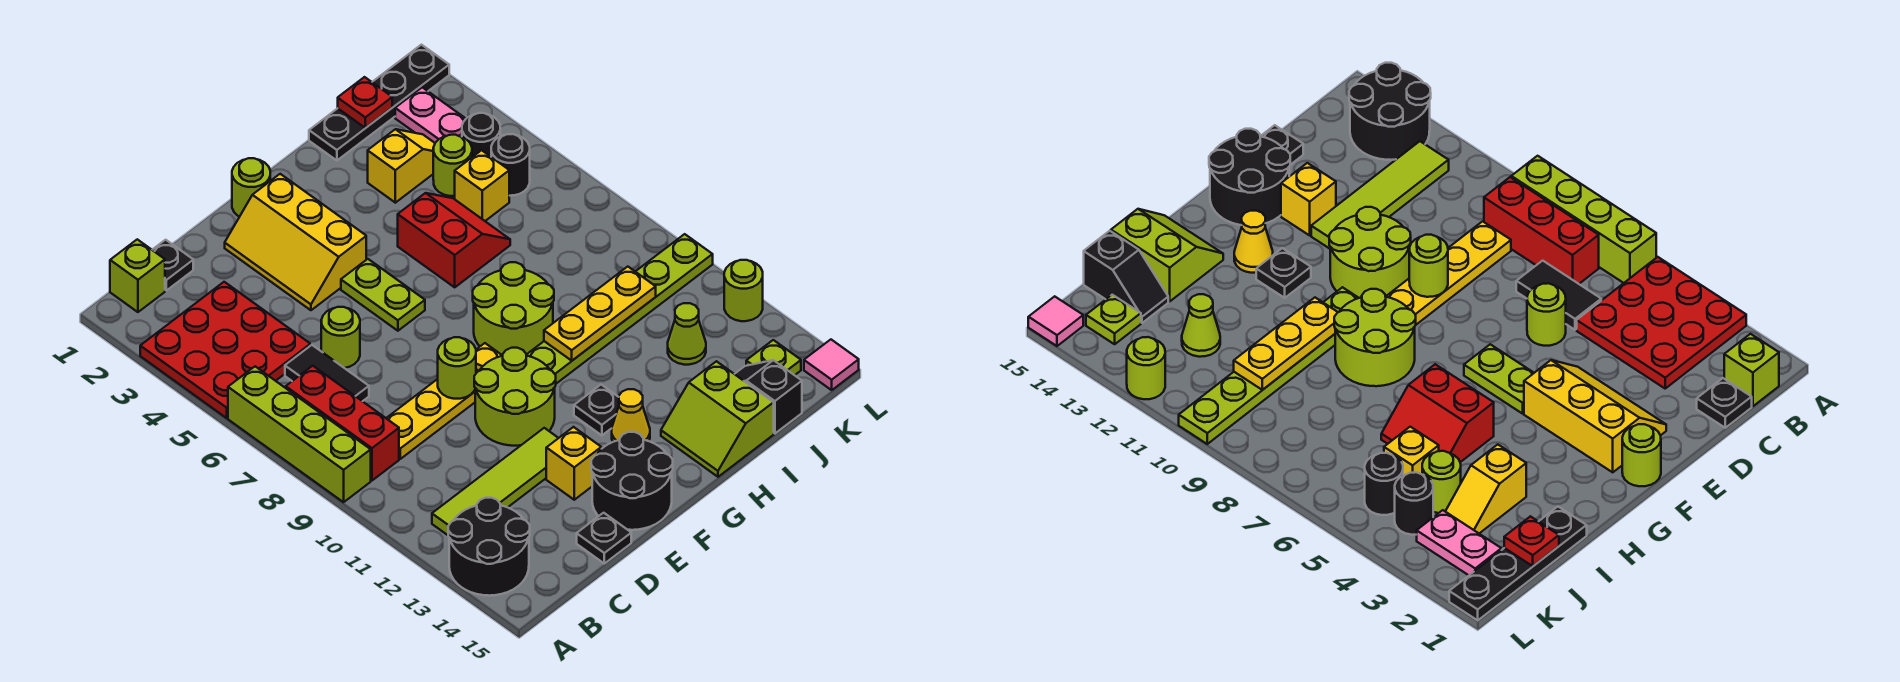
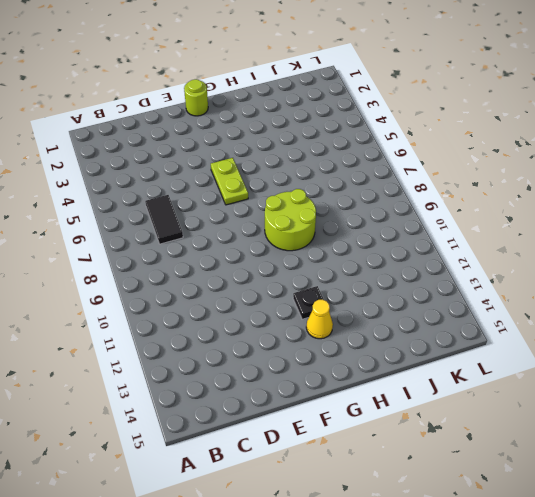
none -> red plate A3:C5 level 1
none -> lime brick A6:A9 level 1
none -> black round brick A13:B14 level 1
none -> lime brick B1 level 1

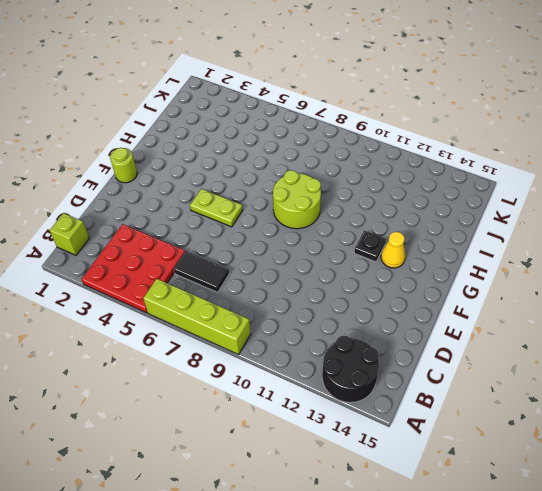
none -> red brick B7:B9 level 1
none -> lime tile B12:E12 level 1
none -> black plate C1 level 1
none -> yellow plate C9:F9 level 1

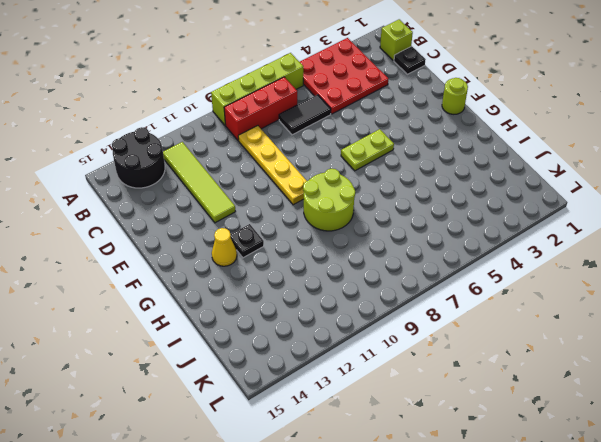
none -> lime round brick D6 level 1
none -> black plate D15 level 1
none -> yellow slope E2:F4 level 1 top F
none -> lime round brick E10:F11 level 1

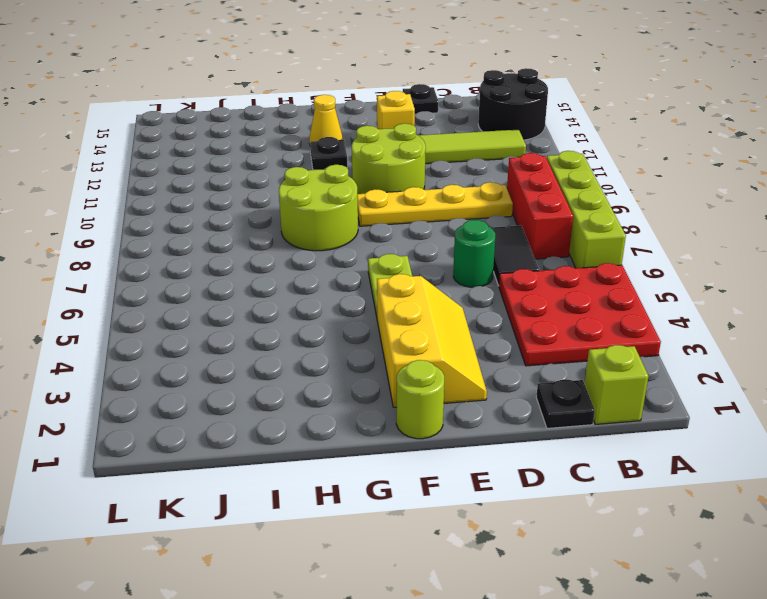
green round brick D6 level 1 -> lime round brick D6 level 1
none -> black round brick E14:F15 level 1
none -> lime plate G10:L10 level 1
none -> red slope H5:I6 level 1 top H
none -> lime slope H14:I15 level 1 top I

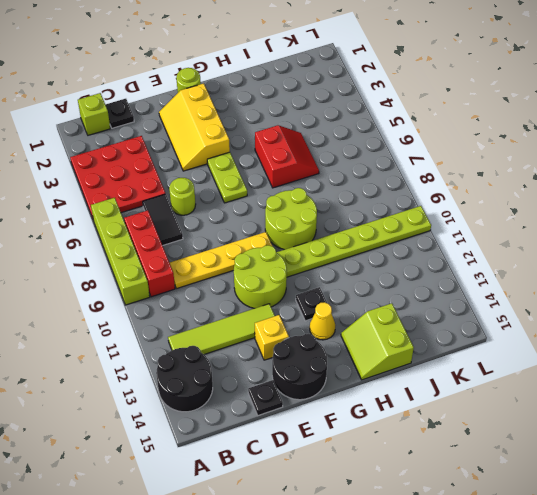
none -> black plate I1:L1 level 1
none -> yellow slope I3:J3 level 1 top I
none -> lime round brick J4 level 1
none -> yellow brick J5 level 1

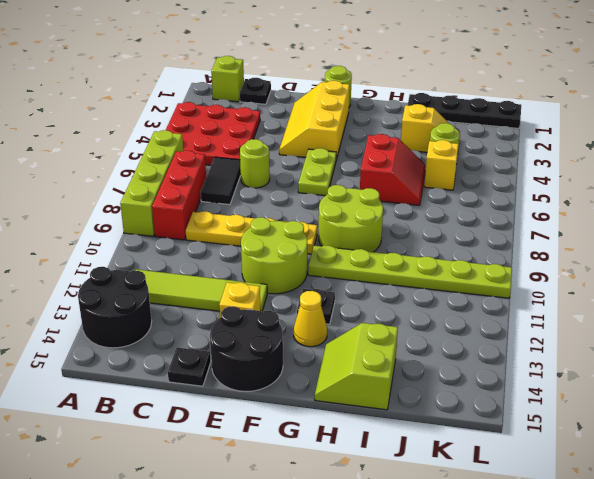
none -> lime cone J12 level 1
none -> black slope J14:J15 level 1 top 15
none -> pink plate K2:K3 level 1
none -> black round brick K4 level 1

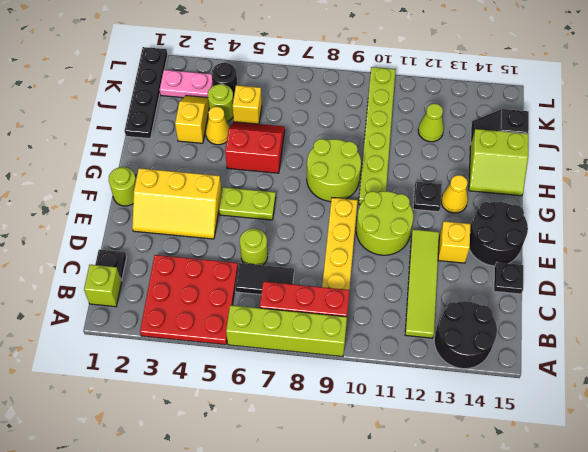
yellow cone I4 level 1 -> none
none -> black round brick K5 level 1
none -> lime plate K14 level 1
none -> lime round brick L12 level 1
none -> pink tile L15 level 1

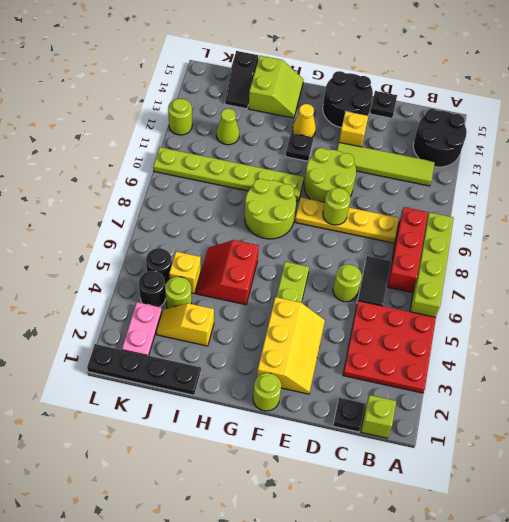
none -> lime plate K14 level 1
none -> pink tile L15 level 1
none -> yellow plate H10:J10 level 2
none -> red plate J1 level 2

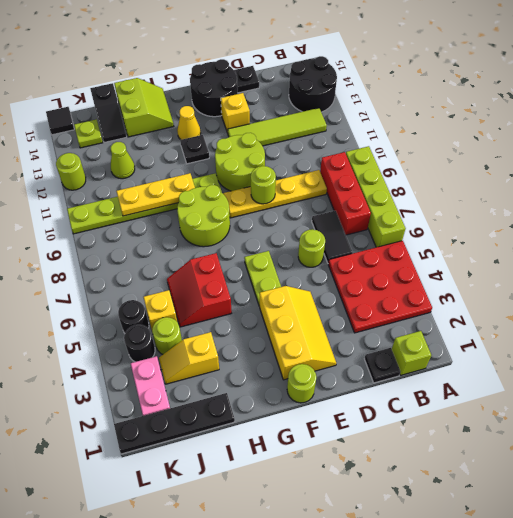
black tile L15 level 1 -> pink tile L15 level 1
none -> red plate J1 level 2

